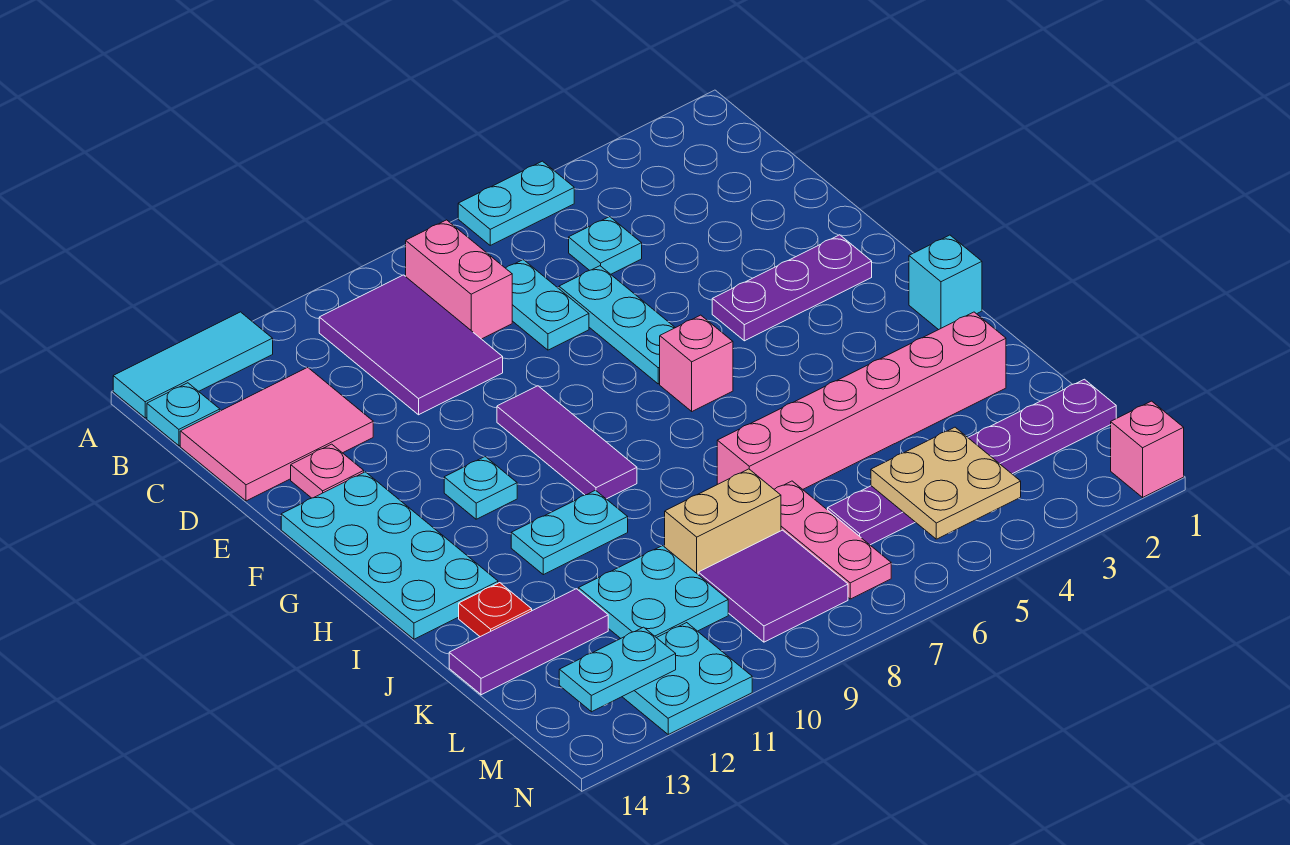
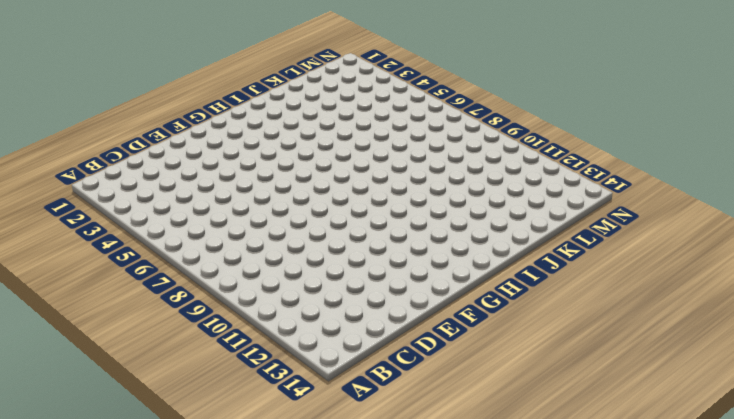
none -> cyan plate A5:A6 level 1
none -> cyan tile A12:A14 level 1
none -> pink brick B8:C8 level 1

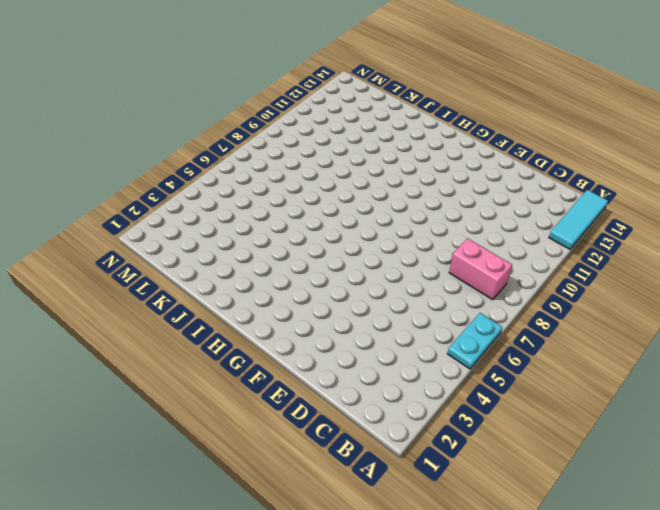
none -> purple tile B9:D10 level 1
none -> cyan plate B14 level 1
none -> cyan plate C5 level 1

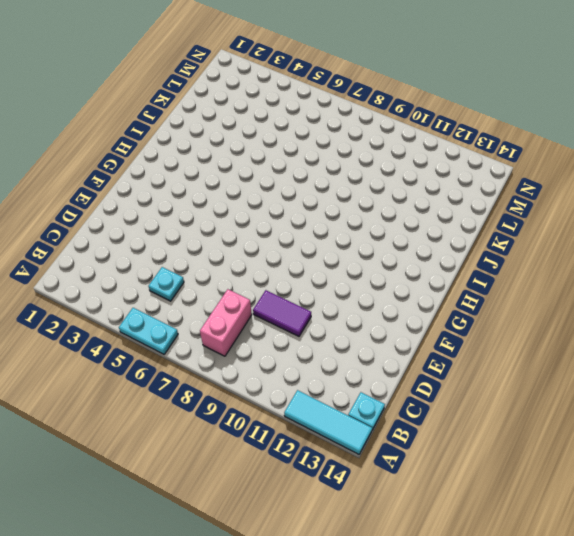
purple tile D9:D10 level 1 -> purple tile B9:D10 level 1
none -> cyan plate C7:D7 level 1
none -> pink tile C12:D14 level 1
none -> cyan plate D6:F6 level 1

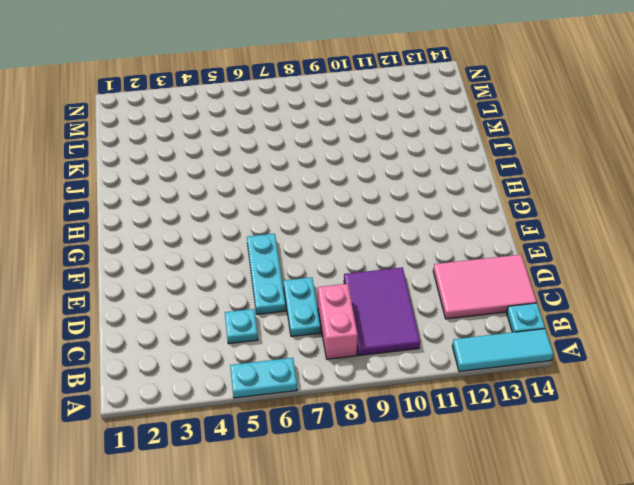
none -> pink plate E13 level 1
none -> purple plate F2:F4 level 1
none -> purple tile F9:H9 level 1

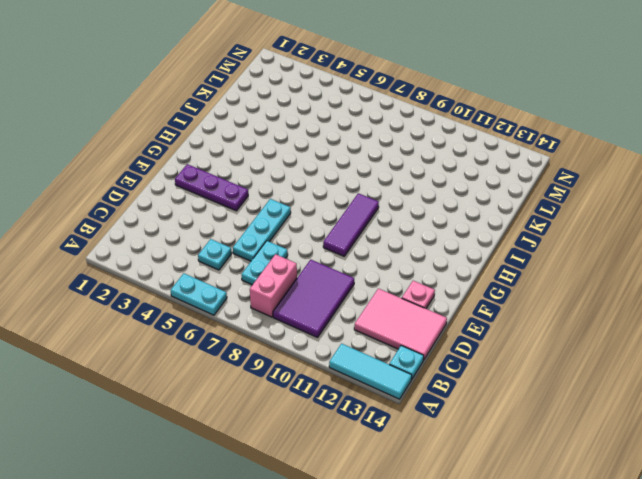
none -> cyan plate F13:I14 level 1
none -> pink brick G6 level 1
none -> cyan plate G11 level 1

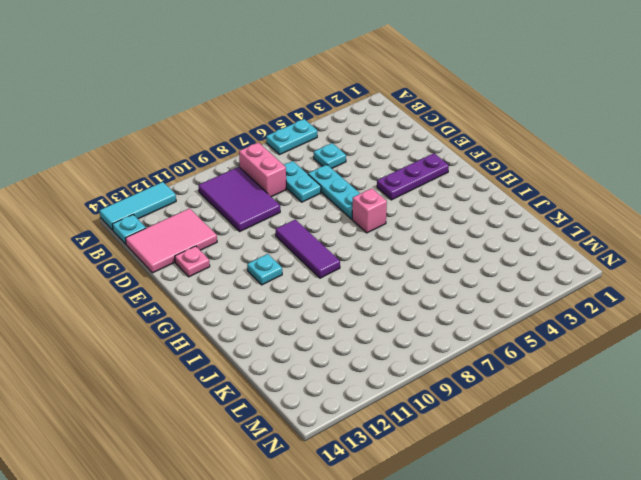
none -> cyan plate F13:I14 level 1
none -> cyan brick H1 level 1
none -> cyan plate I10:I11 level 1

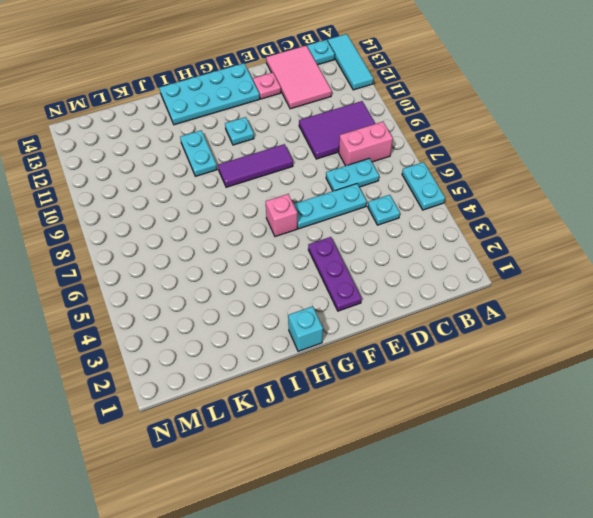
none -> pink brick J2:J7 level 1
none -> red plate J13 level 1
none -> pink plate K7:M7 level 1

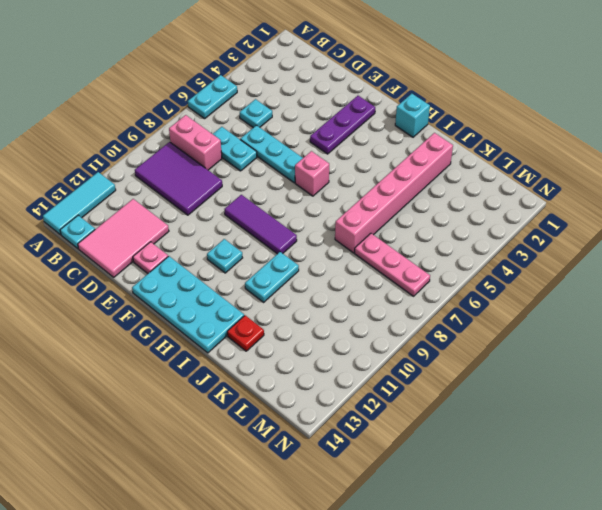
none -> tan brick K8:K9 level 1
none -> cyan plate K10:L11 level 1
none -> purple tile K12:K14 level 1

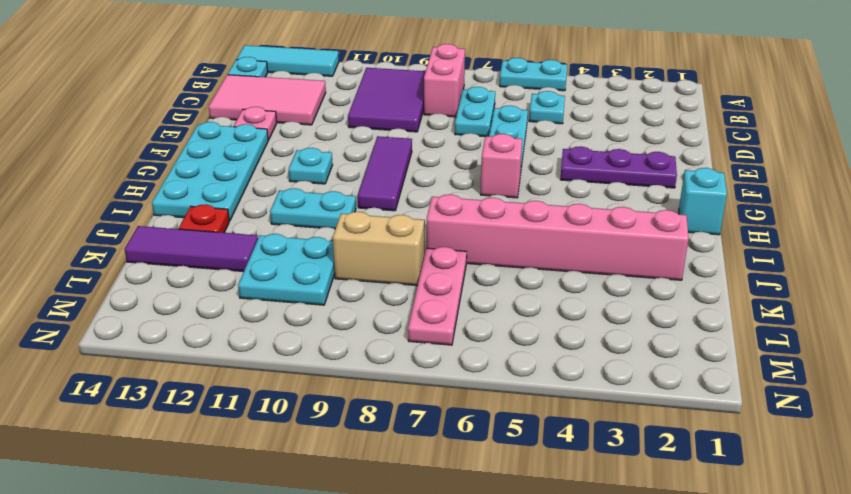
none -> purple plate L1:L6 level 1
none -> purple tile L8:M9 level 1
none -> cyan plate M11:N12 level 1

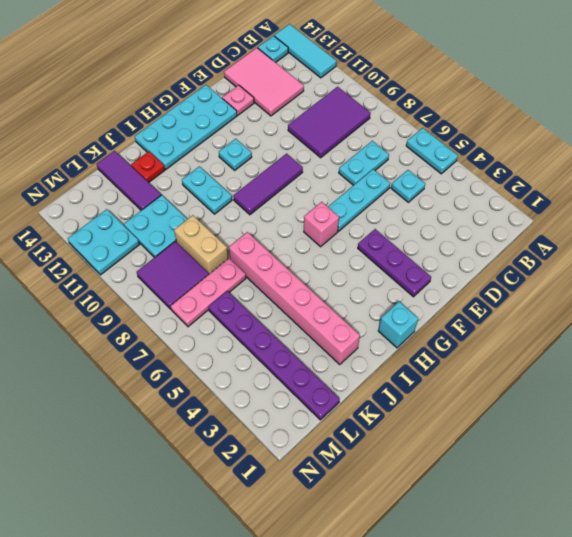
none -> pink brick B8:C8 level 1
none -> pink brick N1 level 1
none -> tan plate L4:M5 level 2

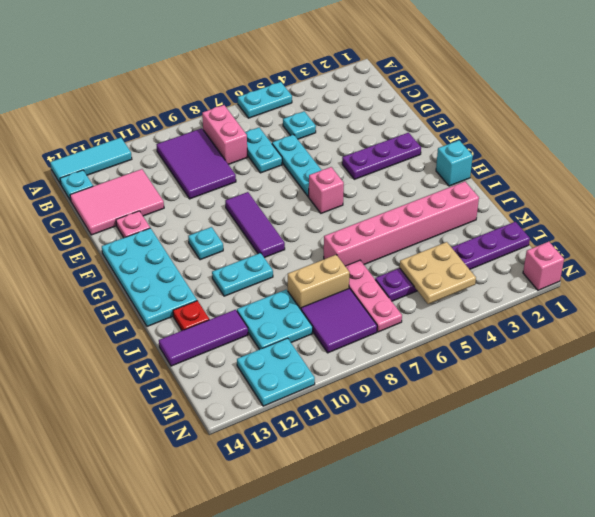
none -> cyan plate M12:M13 level 2

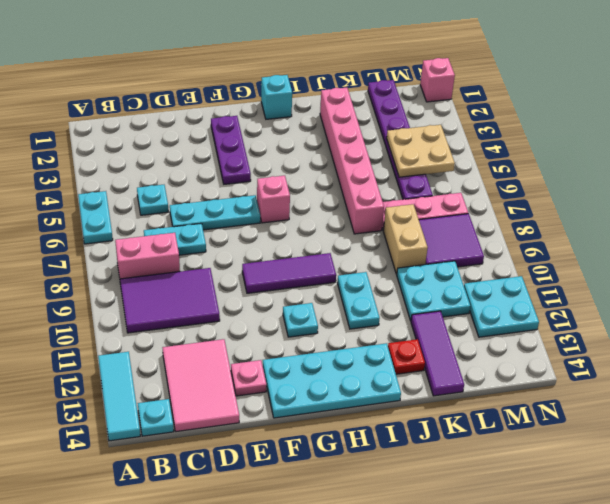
none -> cyan plate M12:M13 level 2

